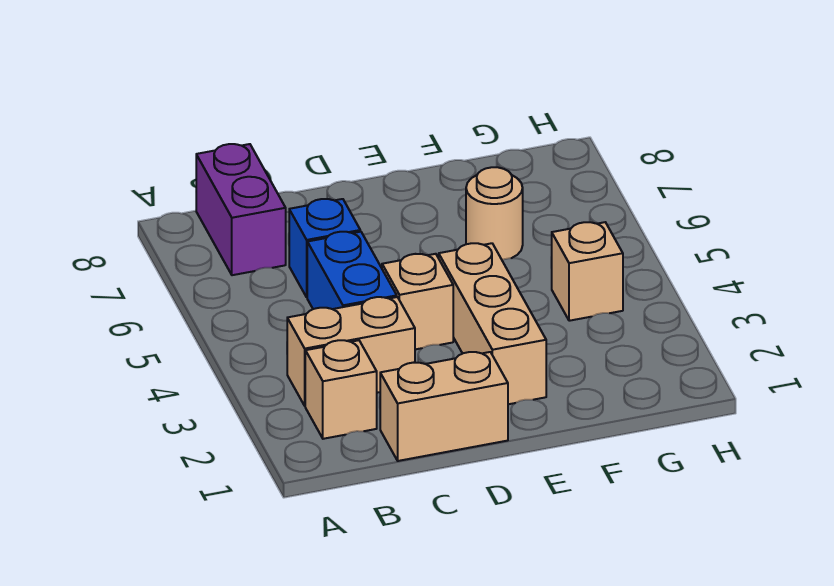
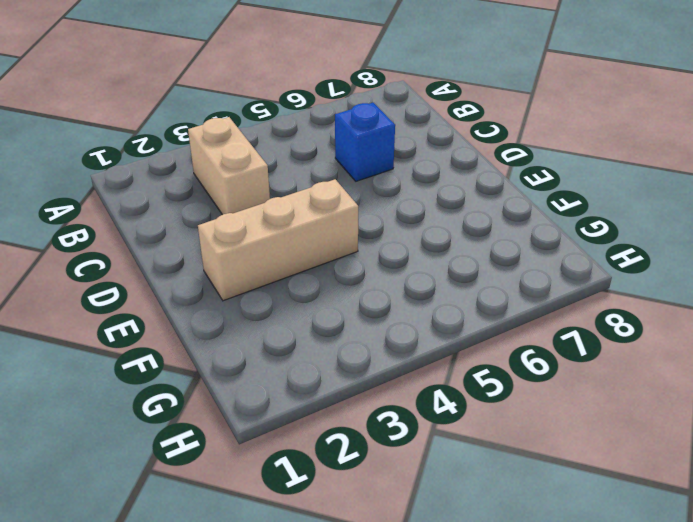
none -> tan brick B2 level 1
none -> purple brick B7:B8 level 1

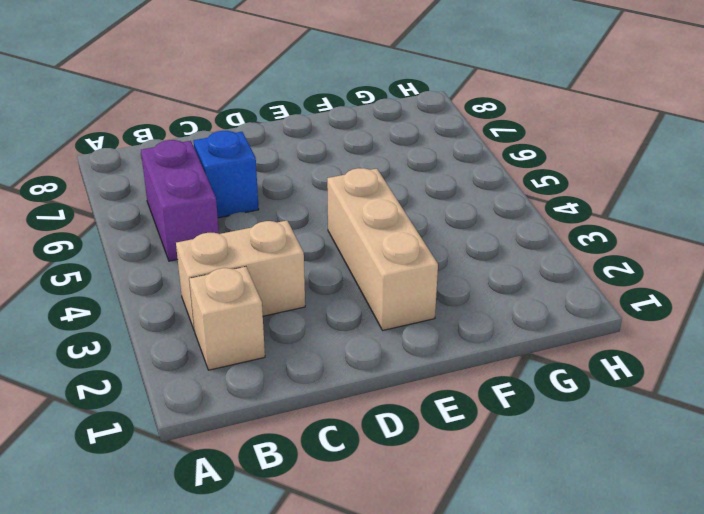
purple brick B5:B6 level 1 -> purple brick B7:B8 level 1
none -> tan brick C1:D1 level 1
none -> blue brick C4:C5 level 1

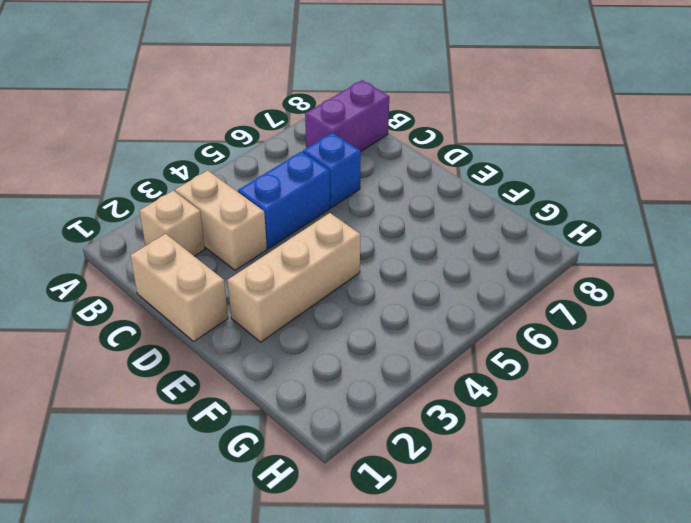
none -> tan brick D4 level 1
none -> tan round brick F6 level 1

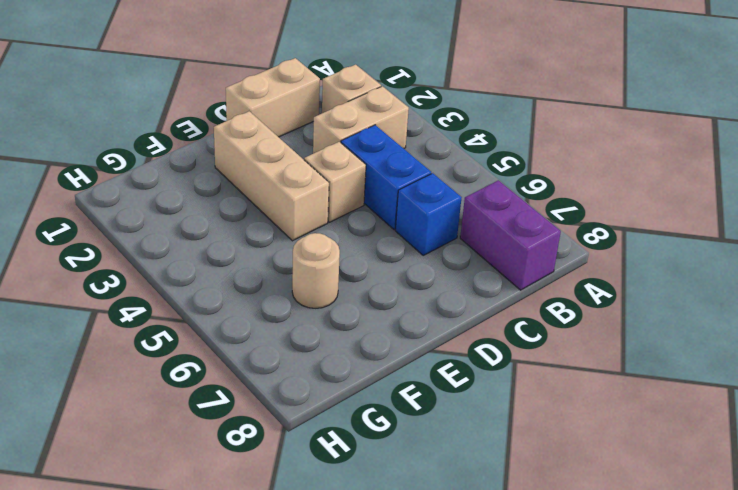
none -> tan brick G4 level 1

